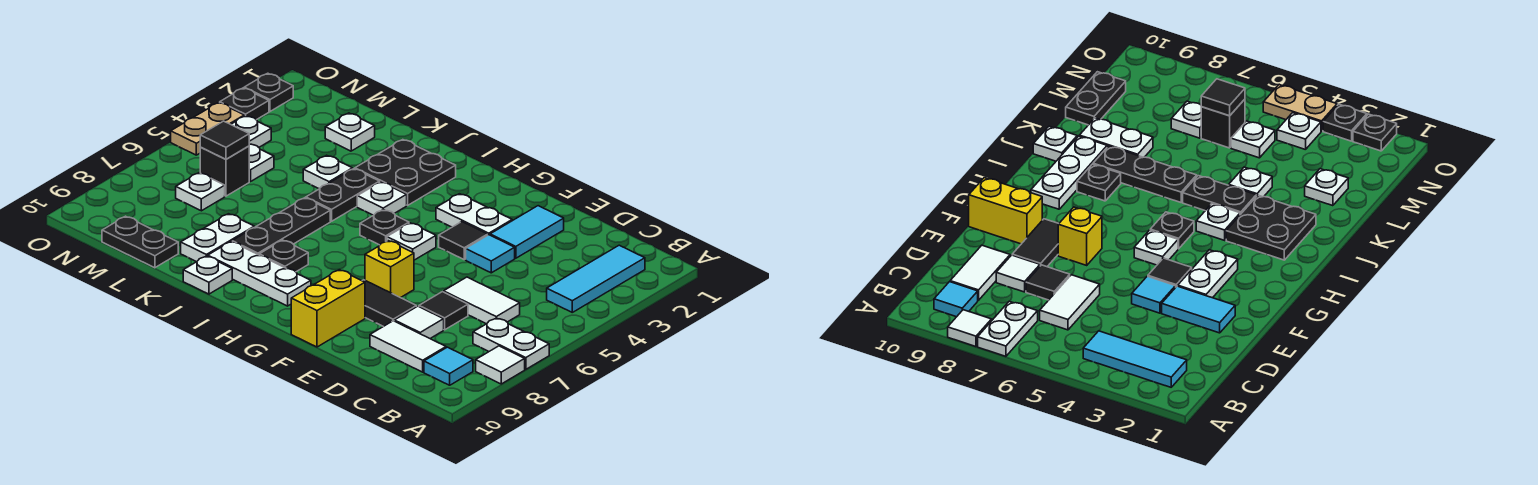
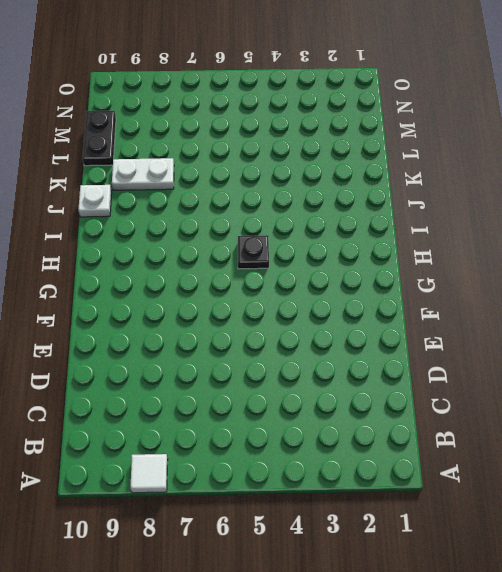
none -> white plate A7:B7 level 1
none -> cyan tile B2:B4 level 1
none -> cyan tile B9 level 1
none -> white tile C6:D6 level 1

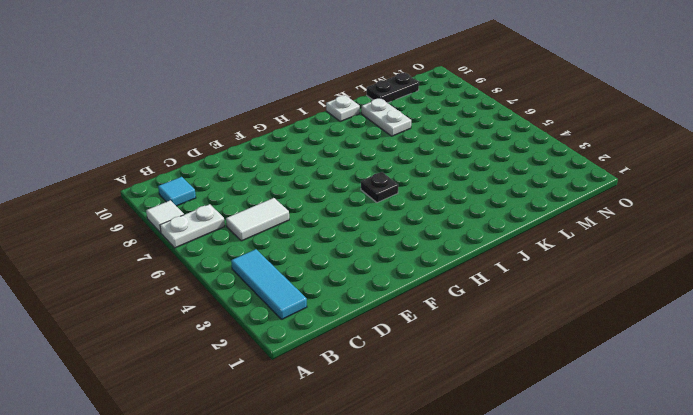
none -> white tile C9:D9 level 1
none -> black tile D7 level 1
none -> white tile D8 level 1
none -> cyan tile E2:E3 level 1

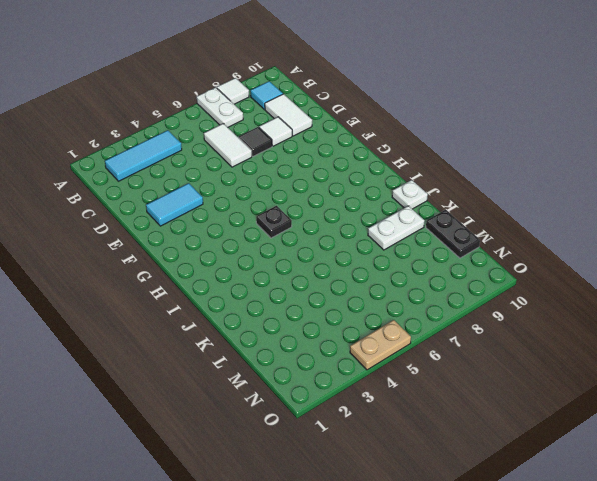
none -> cyan tile E4 level 1
none -> black tile E8:F8 level 1
none -> white plate F3:G3 level 1
none -> black tile F4 level 1

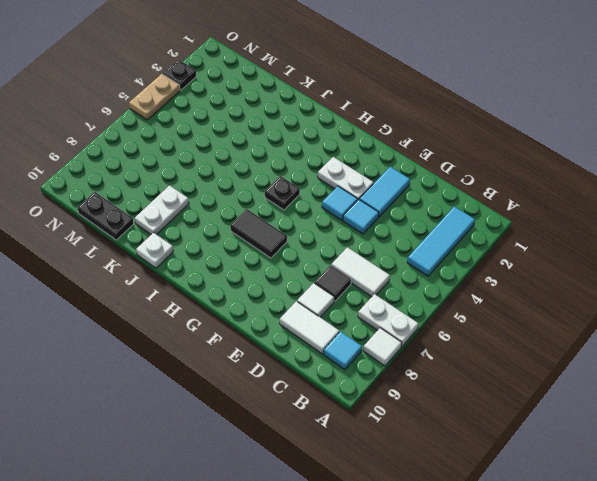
cyan tile F4 level 1 -> black tile F4 level 1
black tile G7:H7 level 1 -> black tile E8:F8 level 1
none -> yellow brick F7 level 1
none -> yellow brick F9:F10 level 1
none -> white plate G5 level 1
none -> white plate H9:J9 level 1

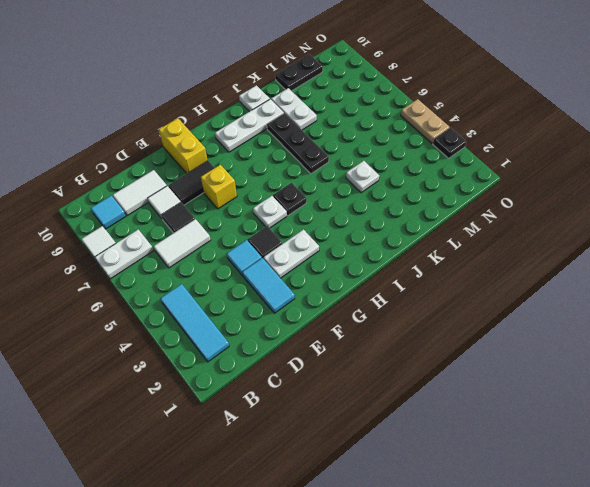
none -> black plate I2:J3 level 1
none -> white plate I4 level 1
none -> black plate I8 level 1
none -> black plate J4:J5 level 1

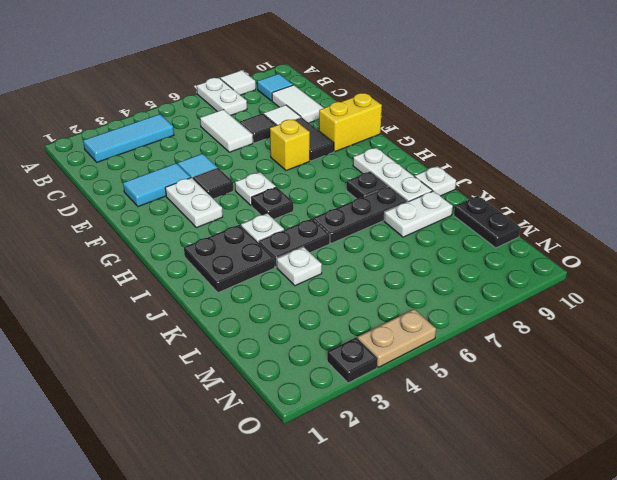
none -> white plate L2 level 1
none -> white plate M5 level 1
none -> black brick M6 level 1
none -> white plate M7 level 1

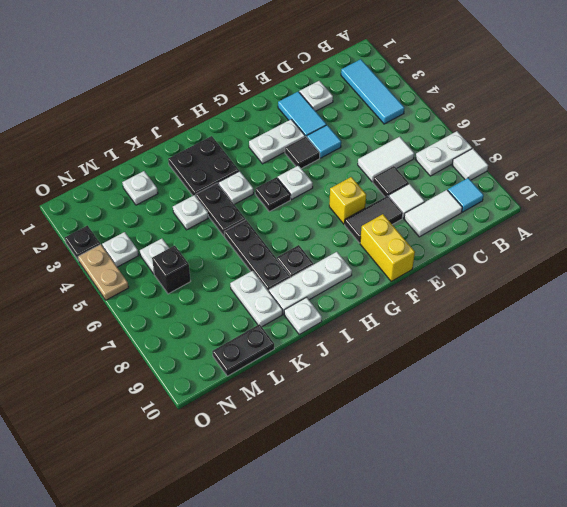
white plate D2 level 1 -> white plate M7 level 1
none -> black plate O2 level 1
none -> black tile M6 level 2

